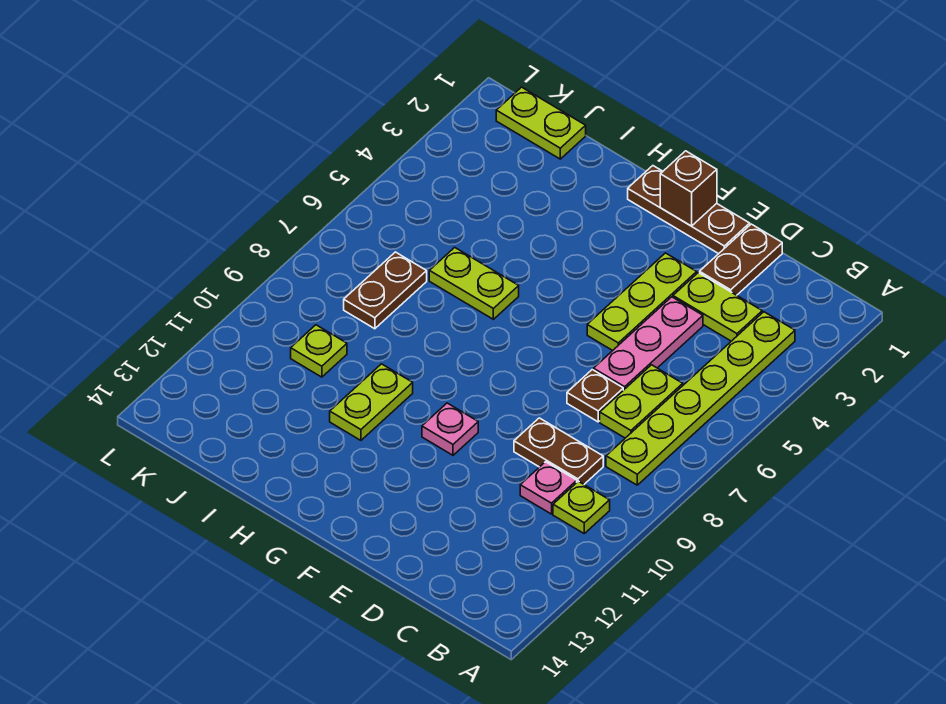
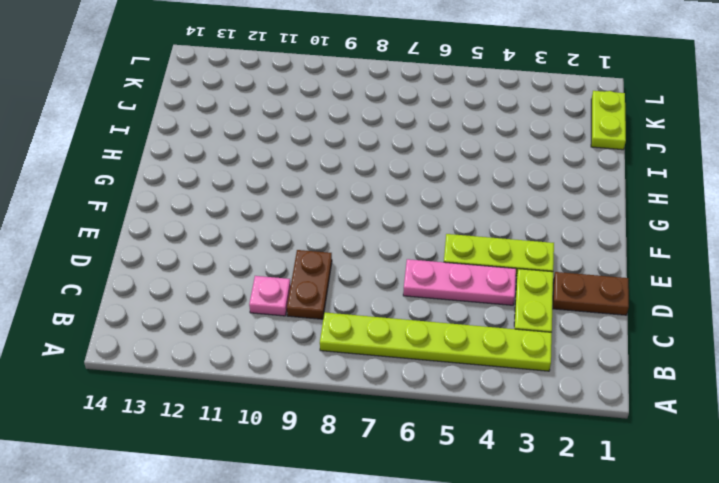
none -> lime plate B10 level 1
none -> lime plate C6:C7 level 1
none -> brown plate D7 level 1

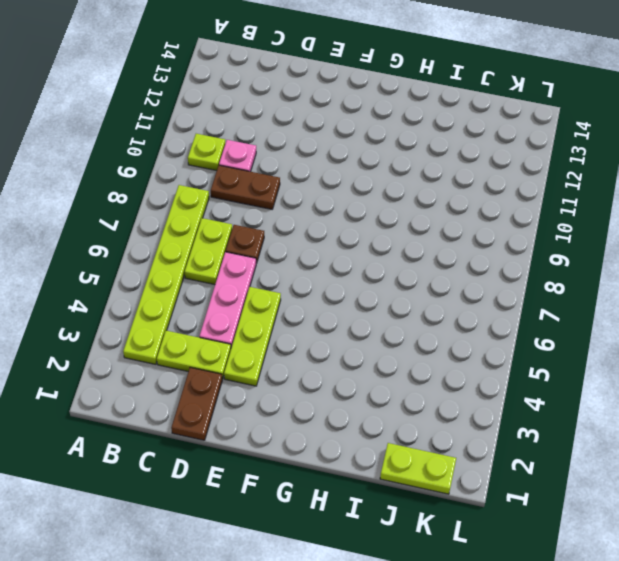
none -> brown plate E1:G1 level 1
none -> pink plate F10 level 1
none -> lime plate H6:I6 level 1

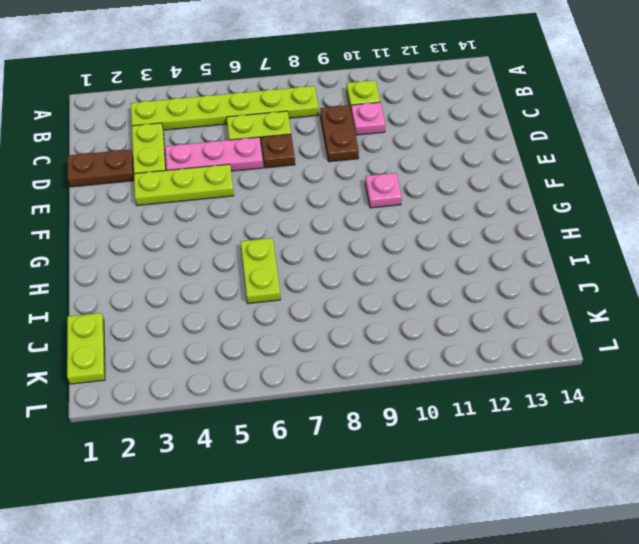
none -> brown plate E1:G1 level 1
none -> lime plate H10:H11 level 1
none -> brown plate J7:J8 level 1

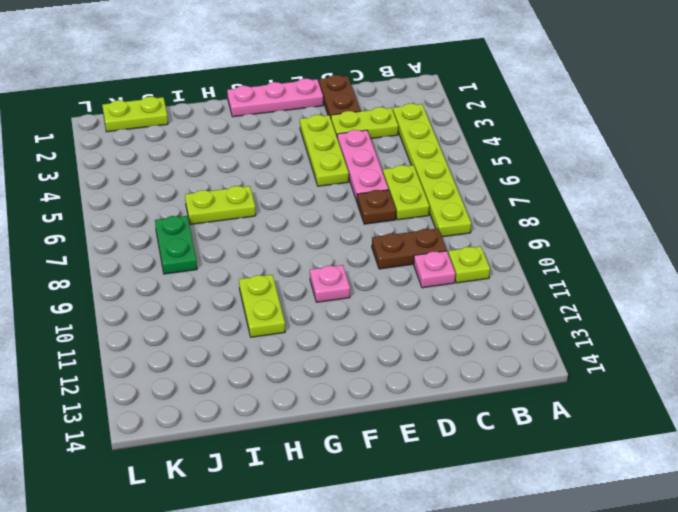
pink plate E1:G1 level 1 -> brown plate E1:G1 level 1
green plate J7:J8 level 1 -> brown plate J7:J8 level 1
none -> lime plate J10 level 1
none -> brown brick F1 level 2

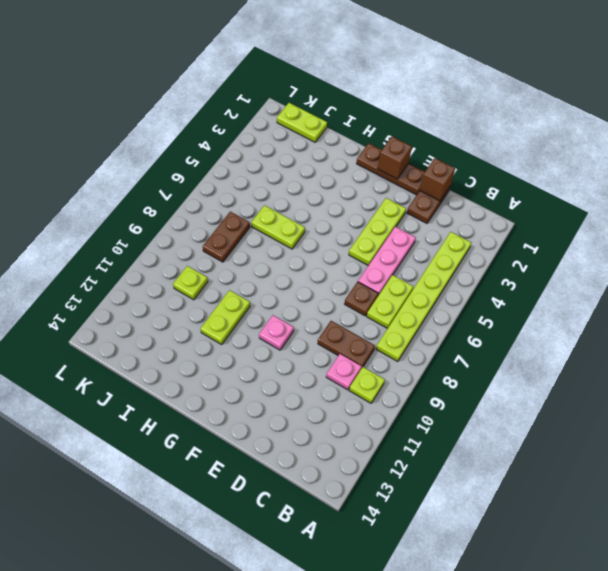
brown brick D1 level 2 -> none
none -> lime plate C3:D3 level 1

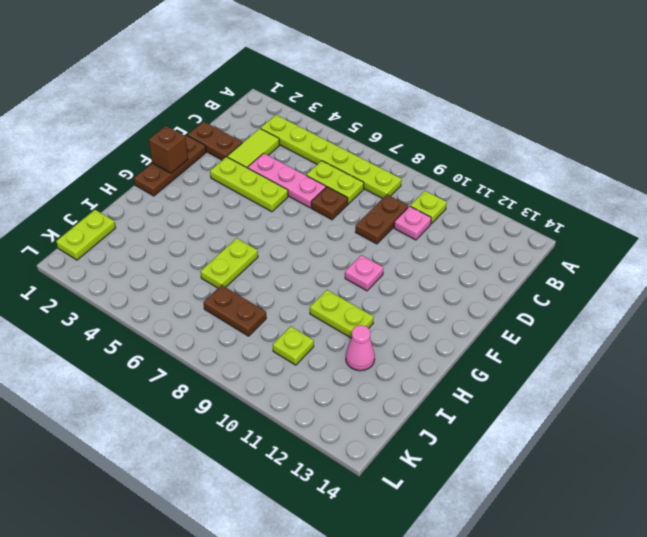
lime tile C3:D3 level 1 -> lime plate C3:D3 level 1
pink cone I12 level 1 -> none

